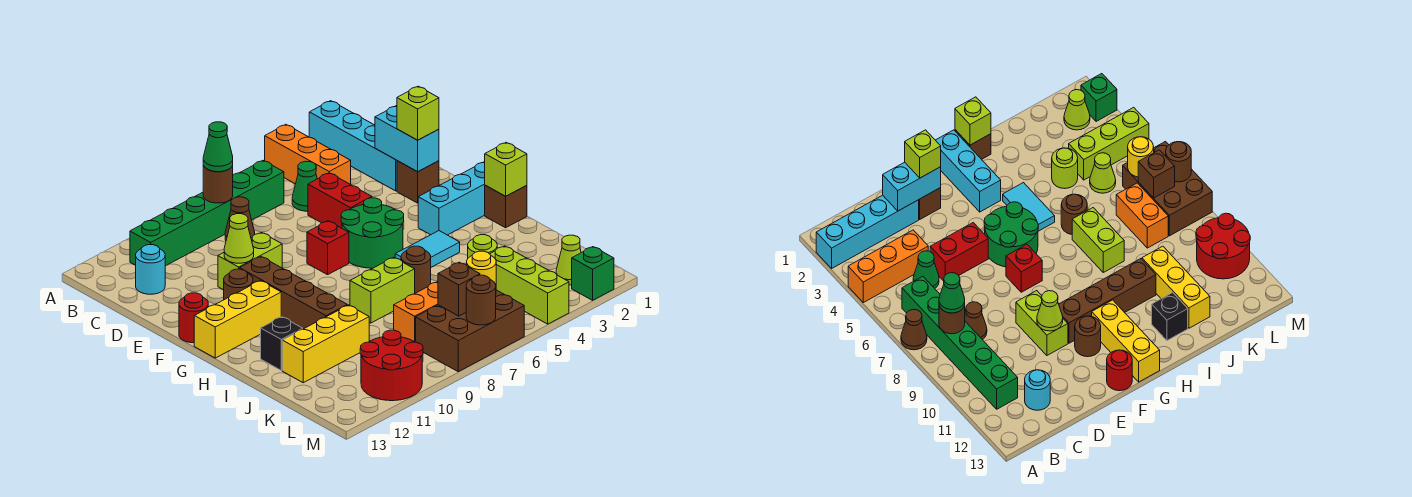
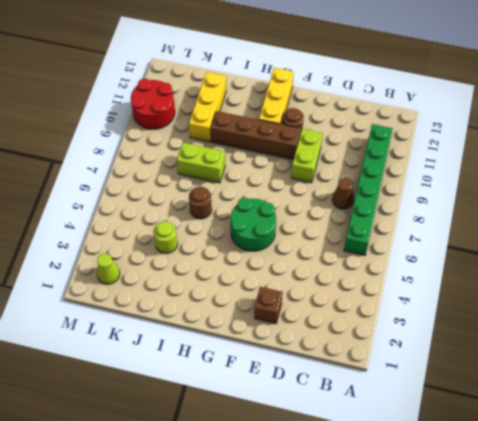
lime brick I8:J8 level 1 -> lime brick I7:I8 level 1
none -> cyan brick A2:D2 level 1
none -> orange brick A4:C4 level 1
none -> brown cone A7 level 1
none -> green cone C5 level 1

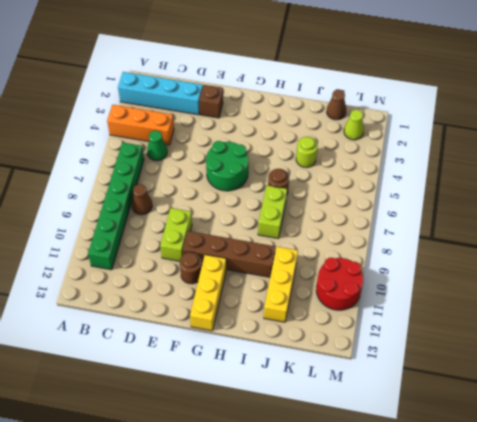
brown cone K1 level 1 -> brown cone A7 level 1
none -> cyan round brick C12 level 1
none -> red brick D5:E5 level 1
none -> red brick F7 level 1
none -> red round brick F13 level 1

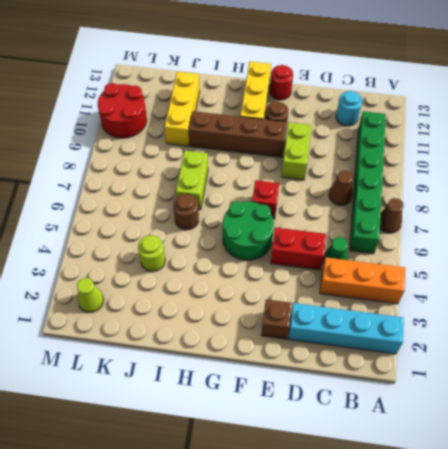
none -> cyan brick G1:G3 level 1
none -> brown brick H1 level 1
none -> cyan tile H4:H5 level 1
none -> black brick I12 level 1

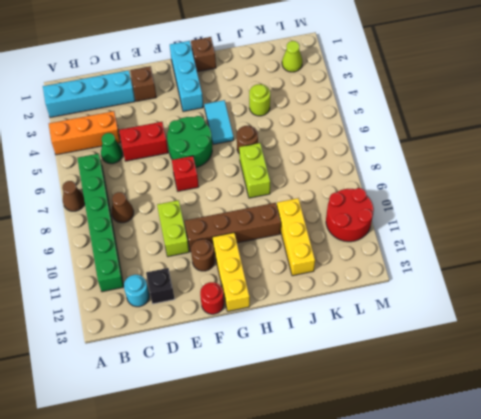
black brick D12 level 1 -> black brick I12 level 1
none -> lime brick K4:M4 level 1
none -> lime cone K5 level 1
none -> orange brick K7:K8 level 1
none -> brown brick L6:M8 level 1

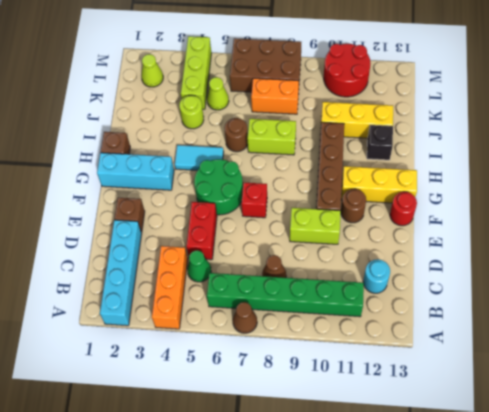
none -> green brick M2 level 1
none -> brown round brick B8 level 2
none -> cyan brick D2:E2 level 2
none -> lime cone E10 level 2

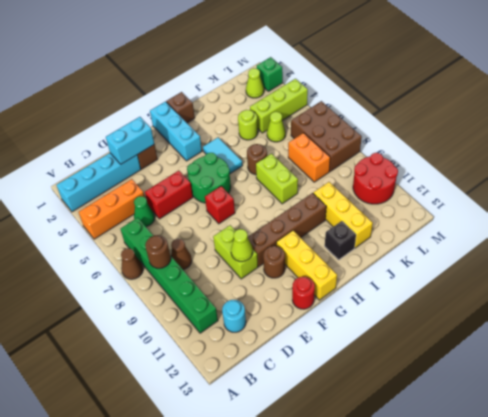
none -> lime brick H1 level 2
none -> yellow round brick L6 level 2
none -> brown brick L7 level 2
none -> brown round brick M7 level 2

